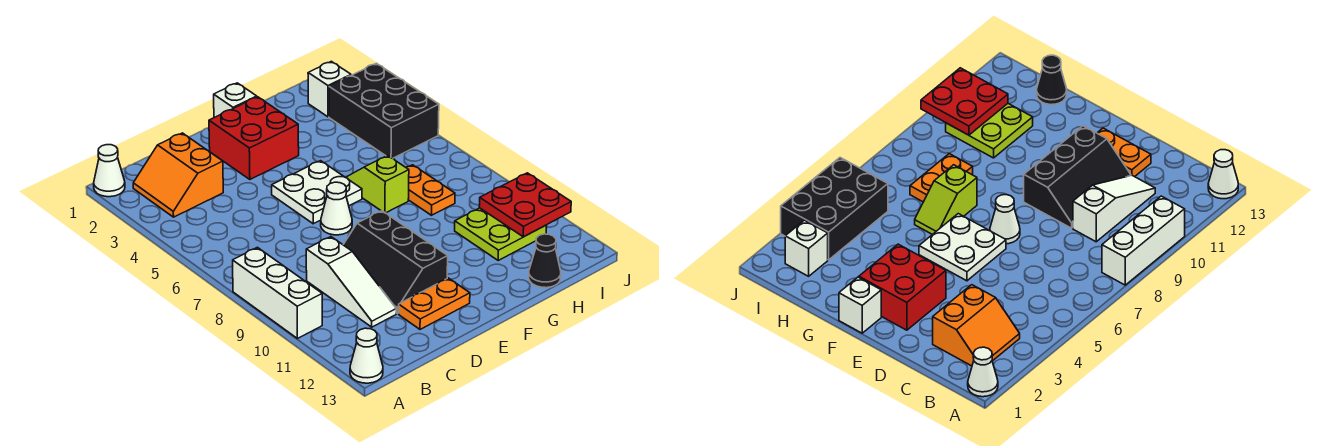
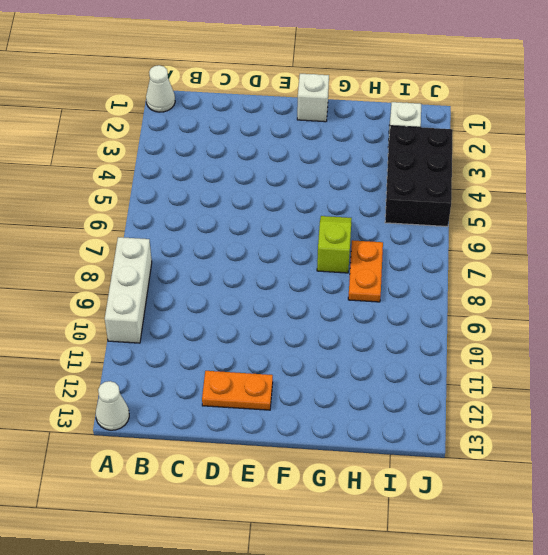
none -> orange slope B2:C3 level 1 top C
none -> white slope C9:C11 level 1 top 9
none -> black slope D9:E11 level 1 top E

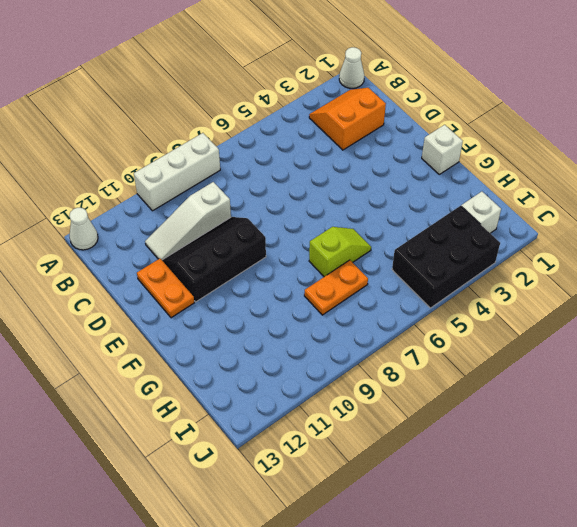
none -> red brick E2:F3 level 1
none -> white plate E5:F6 level 1
none -> white cone E7 level 1

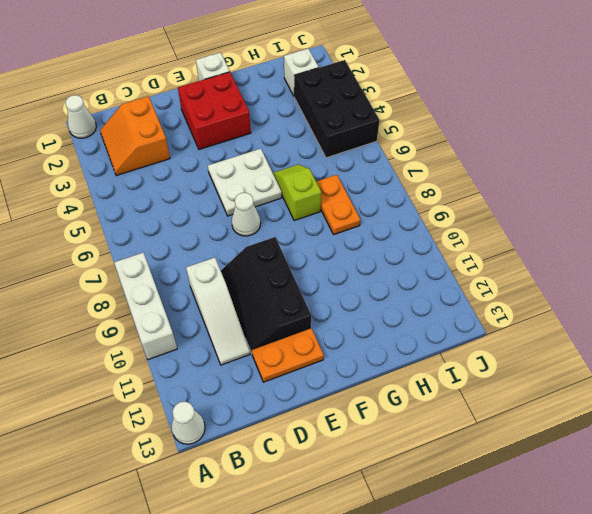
none -> lime plate H10:I11 level 1
none -> black cone H13 level 1
none -> red plate I10:J11 level 2

